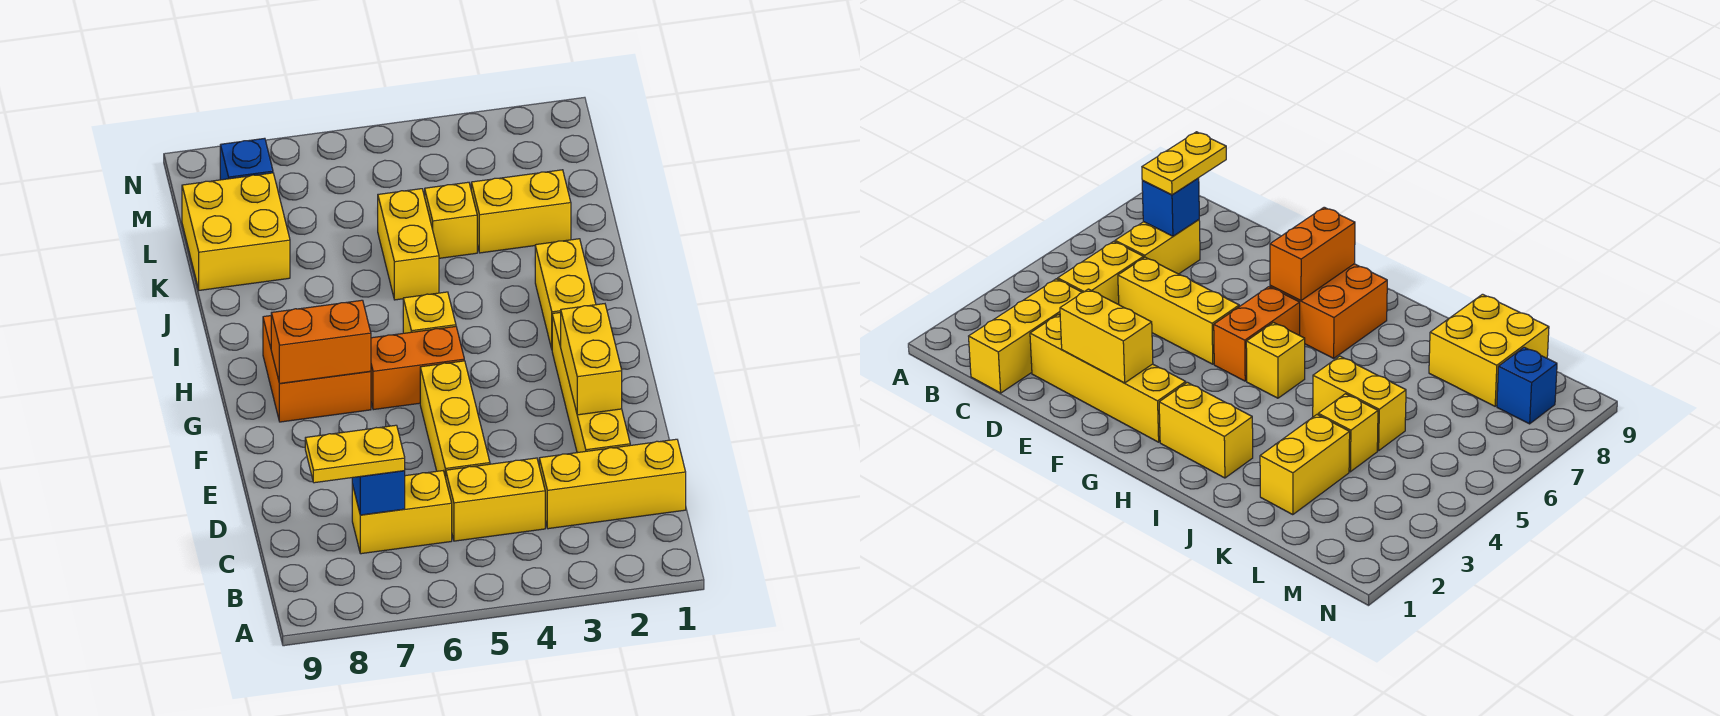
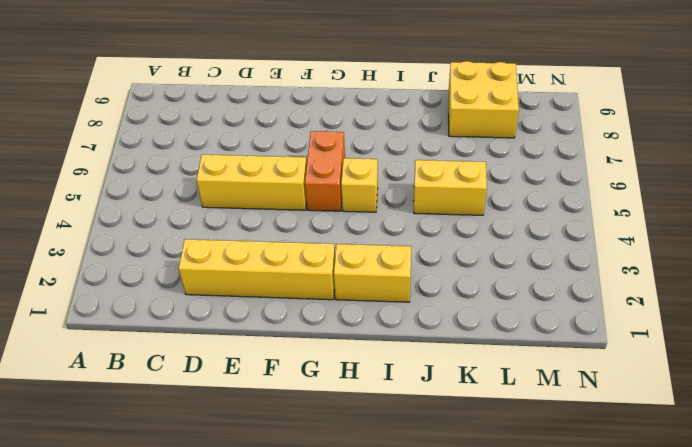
none -> yellow brick C1:C3 level 1
none -> yellow brick C4:C5 level 1
none -> yellow brick C6:C7 level 1

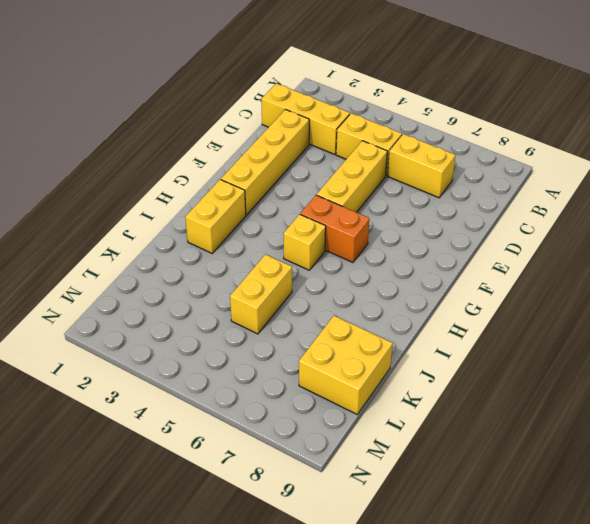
none -> orange brick G7:H8 level 1
none -> yellow brick K2:K3 level 1
none -> yellow brick K4 level 1

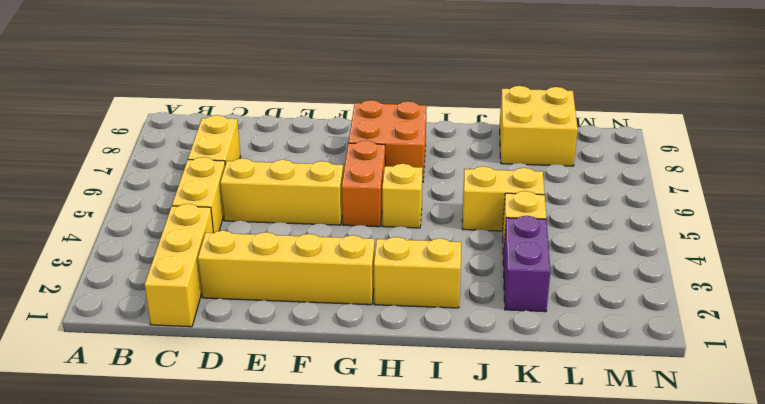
purple brick K2:K3 level 1 -> yellow brick K2:K3 level 1
none -> blue brick M8 level 1
none -> blue brick C7 level 2
none -> yellow brick E2:F2 level 2

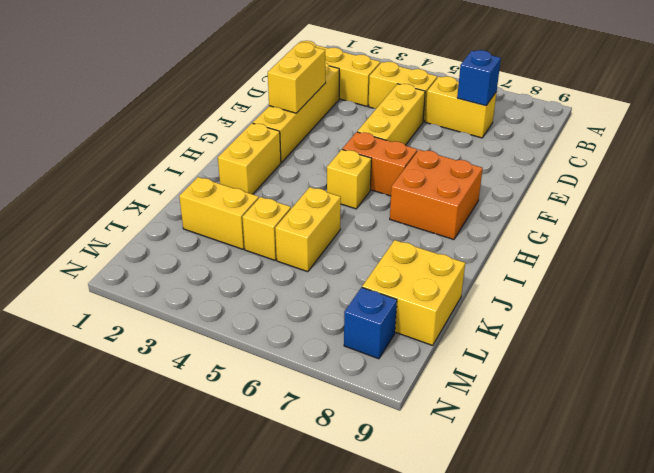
none -> orange brick G7:G8 level 2
none -> yellow plate C7:C8 level 3

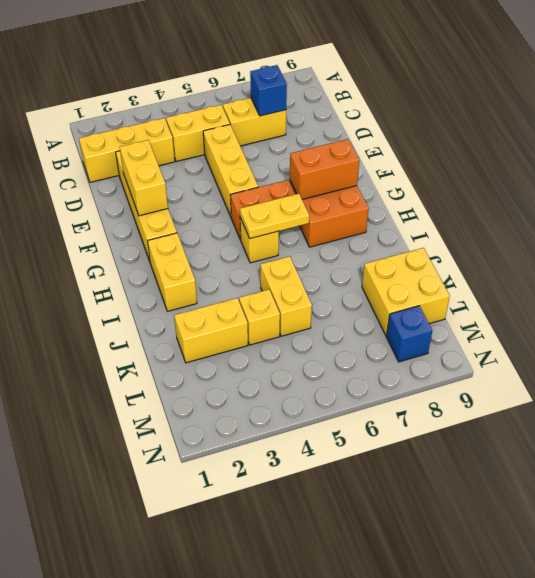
yellow plate H5:H6 level 2 -> yellow plate C7:C8 level 3

